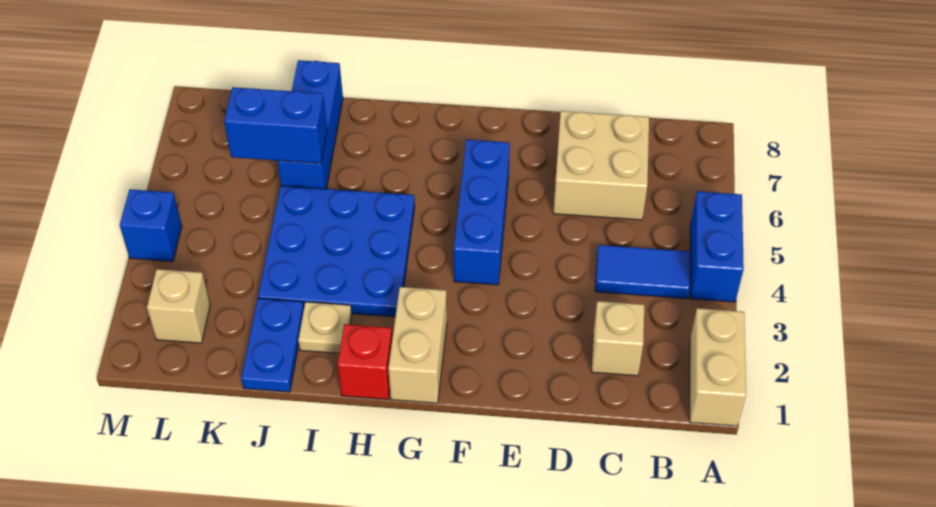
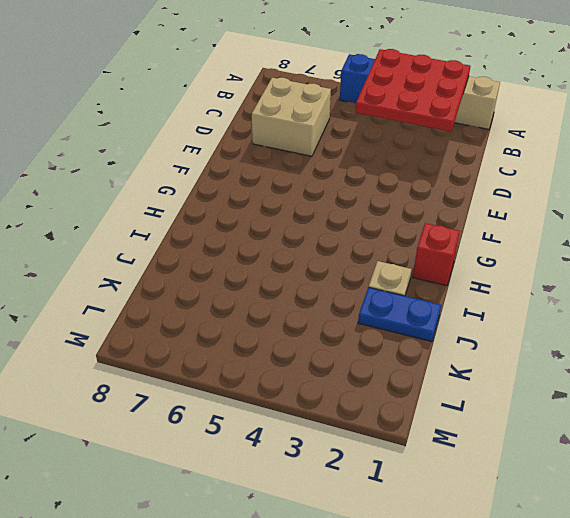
red plate A2:C4 level 2 -> none
none -> blue tile B4:C4 level 1
none -> tan brick C2 level 1
none -> blue brick F4:F6 level 1

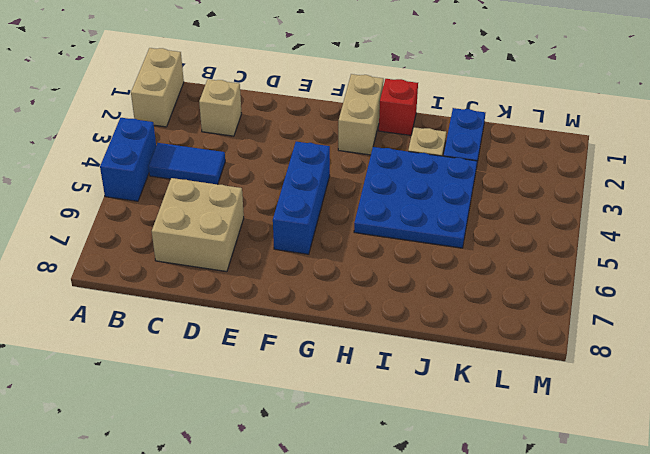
none -> blue brick J6:J8 level 1
none -> tan brick L2 level 1
none -> blue brick M4 level 1

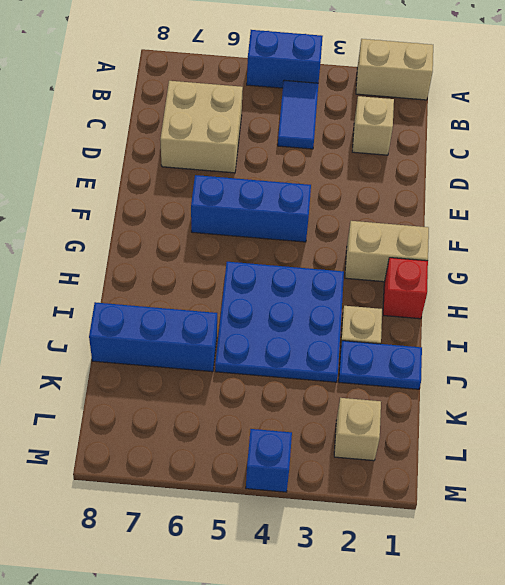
none -> blue brick J6:K6 level 2

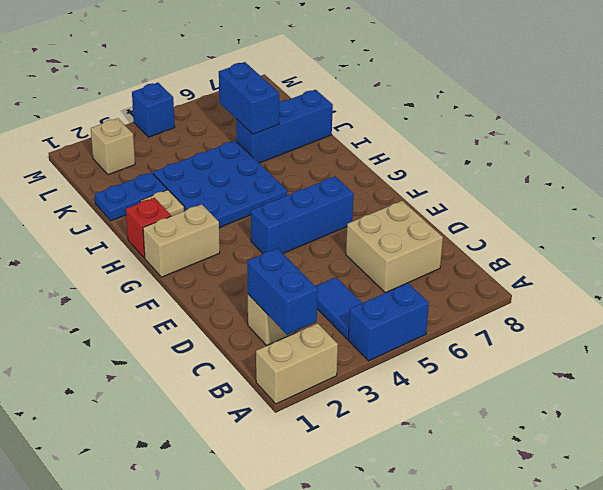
blue brick B2:C2 level 2 -> none

